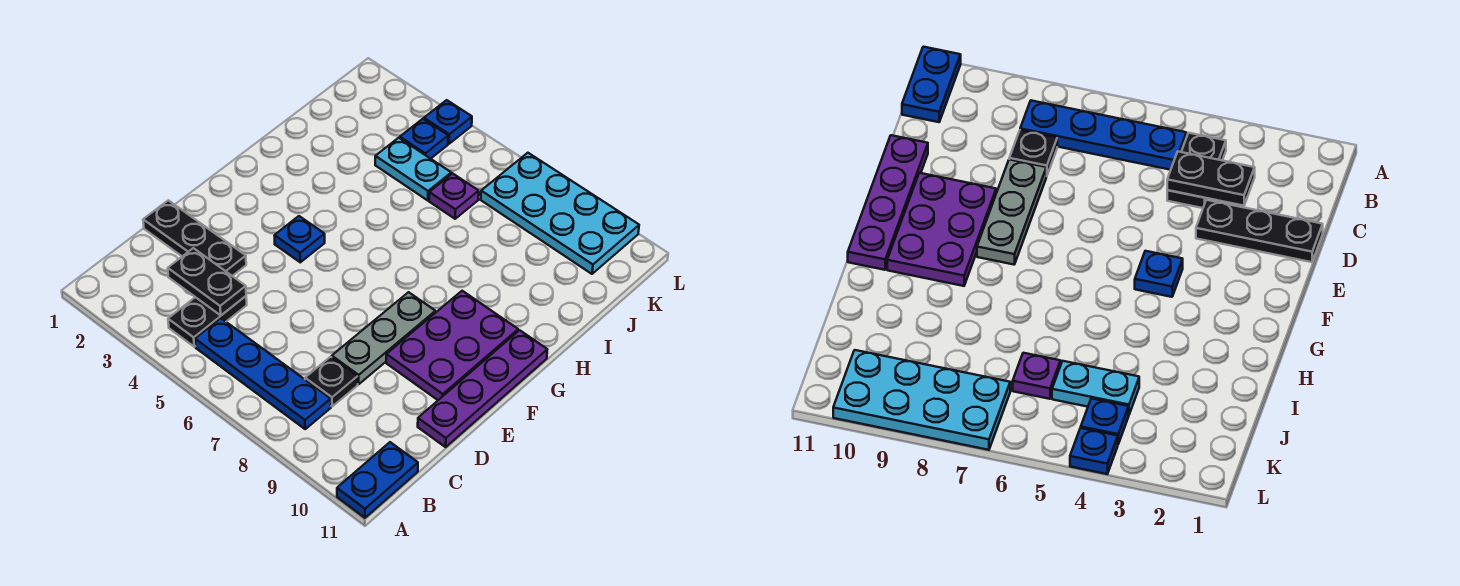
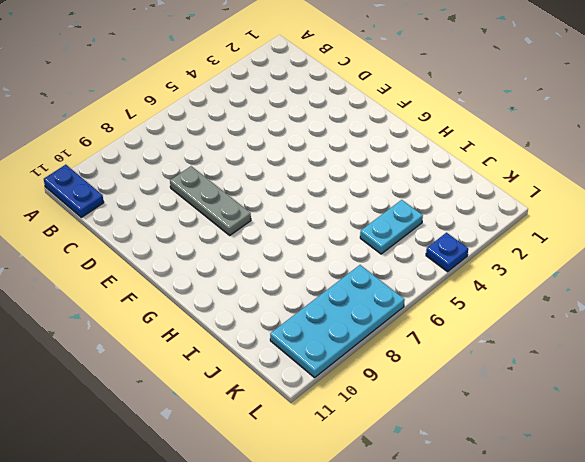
none -> black plate B4:C4 level 1
none -> blue plate B5:B8 level 1
none -> black plate C8 level 1

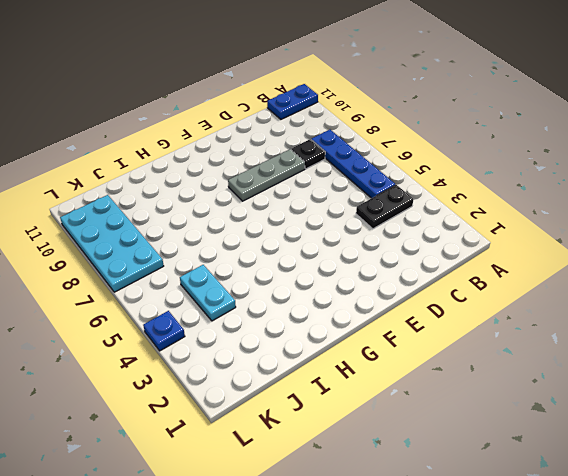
none -> black plate D1:D3 level 1
none -> purple plate D11:G11 level 1
none -> purple plate E9:G10 level 1

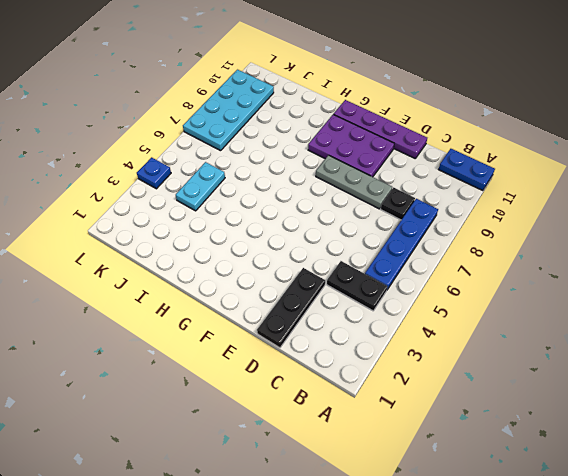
none -> blue plate F4 level 1
none -> purple plate J6 level 1
none -> blue plate K4 level 1

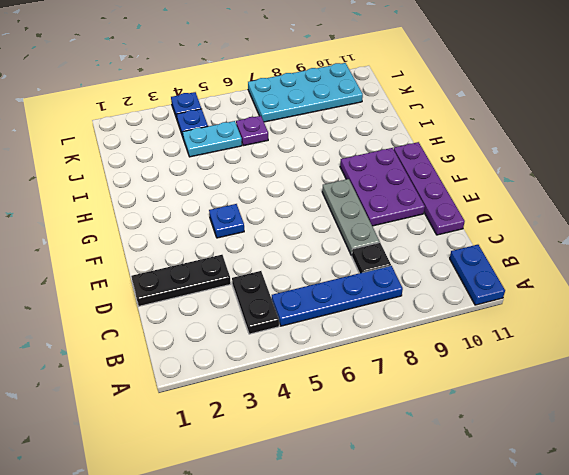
none -> black plate C3:C4 level 2

